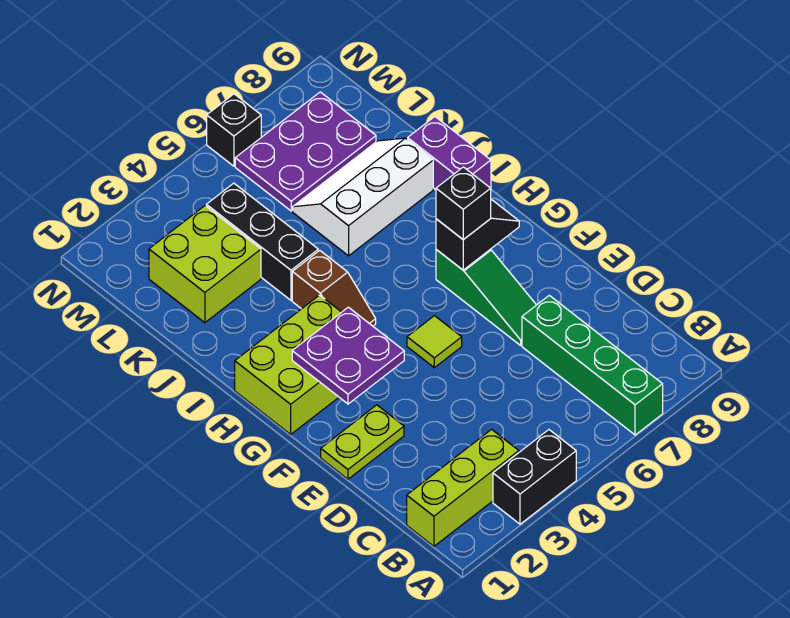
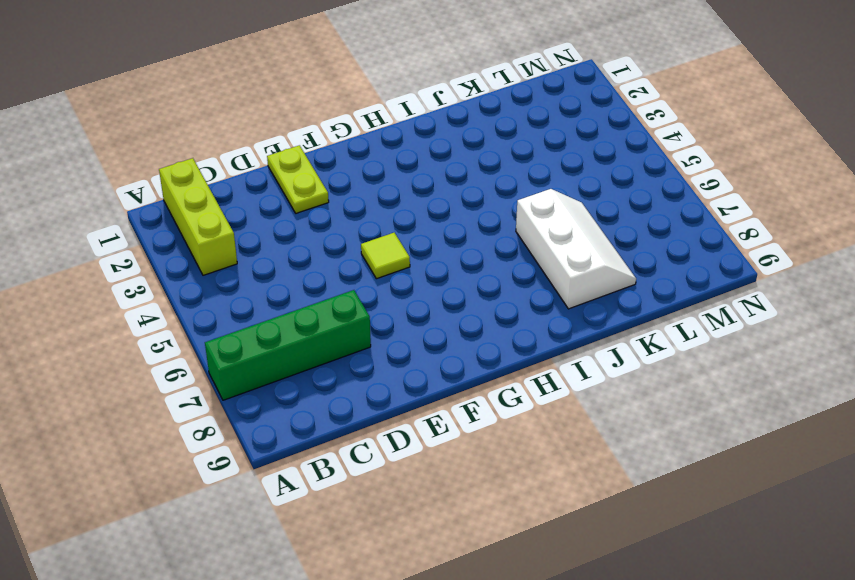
none -> black brick A3:A4 level 1
none -> green slope E7:G7 level 1 top G
none -> lime brick G1:H3 level 1

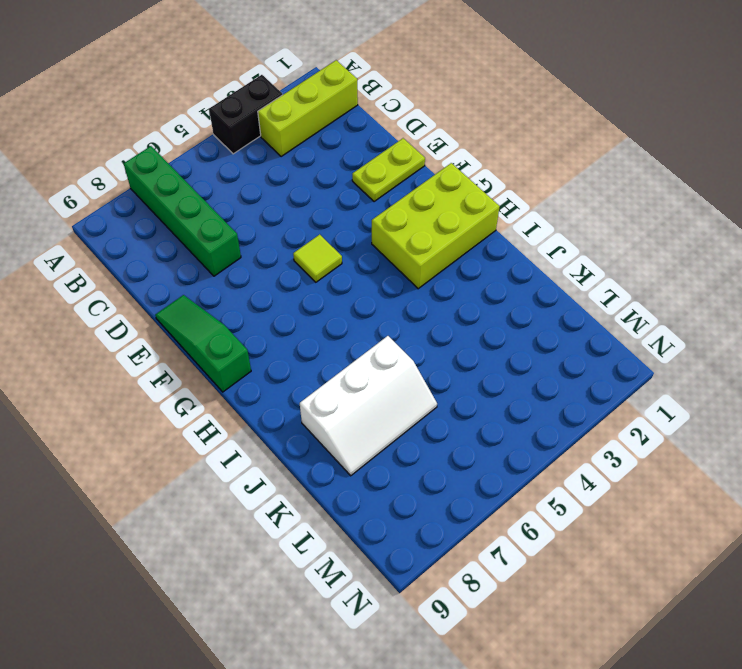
green slope E9:G9 level 1 top G -> green slope E7:G7 level 1 top G
none -> brown slope H4:I4 level 1 top I
none -> purple brick I9:J9 level 1
none -> black brick J4:L4 level 1

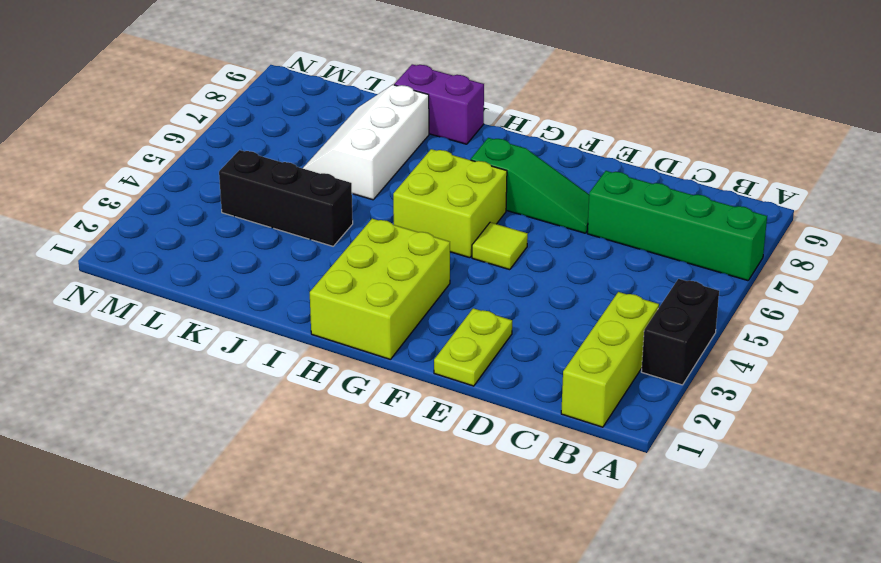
lime brick G5:H6 level 1 -> lime brick K2:L3 level 1
none -> brown slope H4:I4 level 1 top I
none -> purple plate L6:M8 level 1
none -> black brick N6 level 1

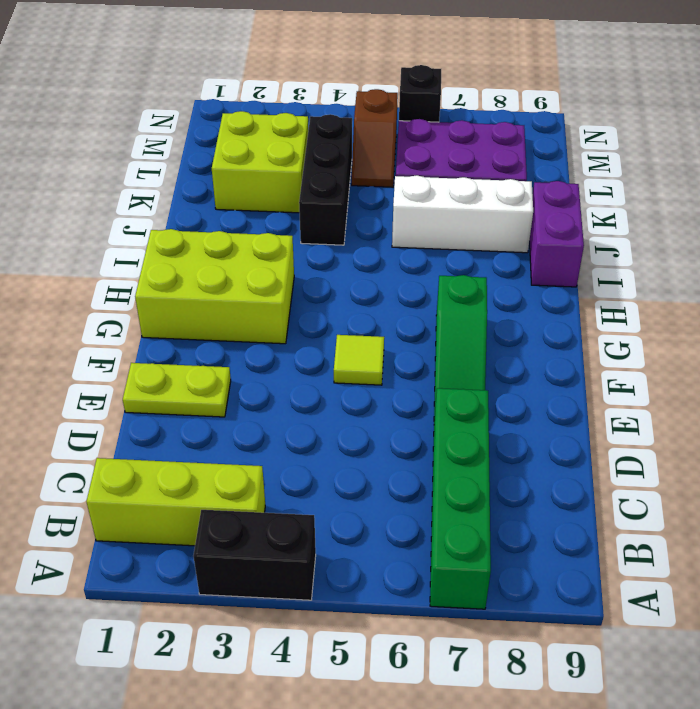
brown slope L5:M5 level 1 top M -> brown slope H4:I4 level 1 top I
none -> purple plate F2:G3 level 2
none -> black slope G7:G8 level 2 top 7
none -> black brick G7 level 3

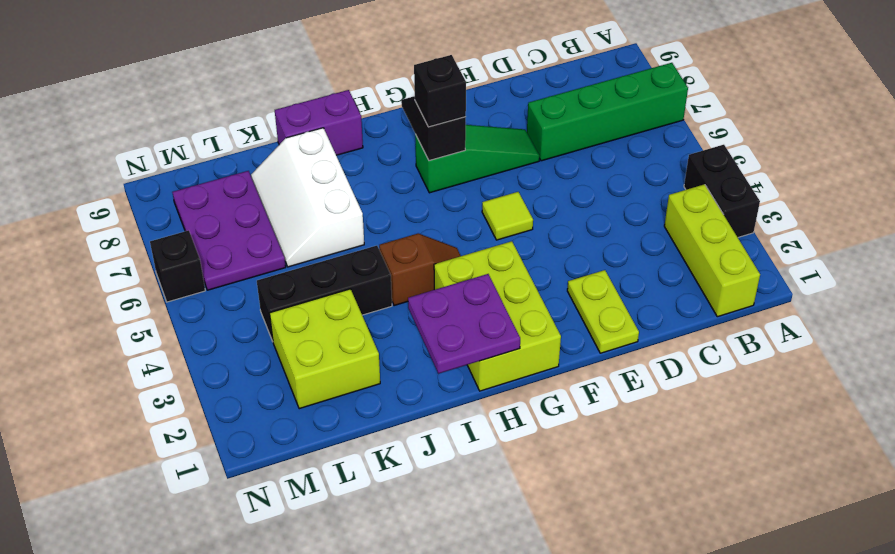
purple plate H1:I2 level 2 -> purple plate F2:G3 level 2

